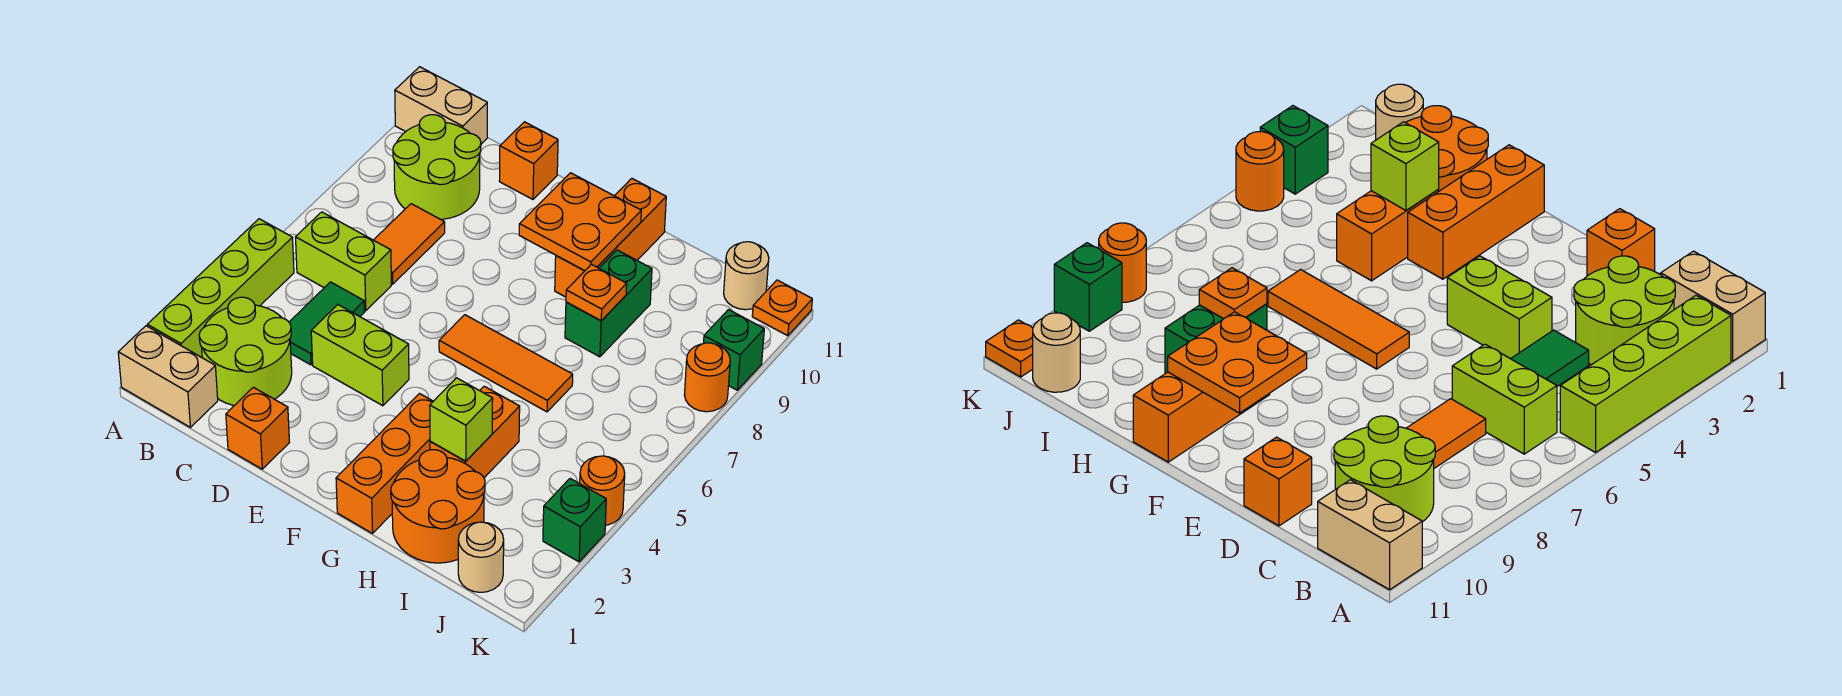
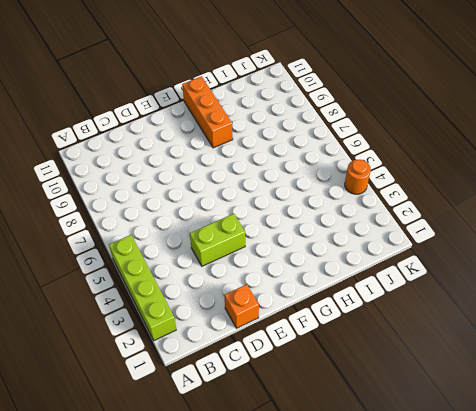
none -> tan brick A1:B1 level 1
none -> tan brick A11:B11 level 1
none -> lime round brick B2:C3 level 1

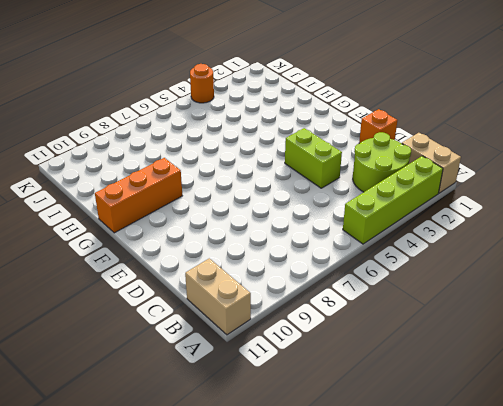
none -> lime brick B6:C6 level 1
none -> lime round brick B9:C10 level 1
none -> green tile C4:C5 level 1

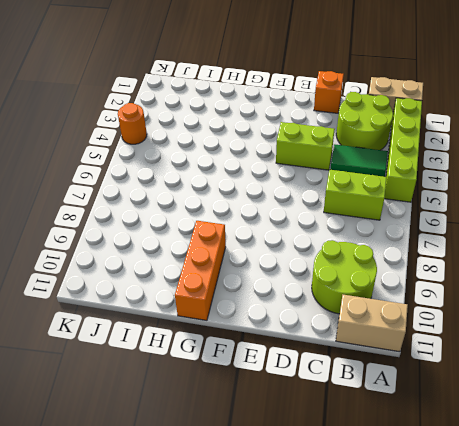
green tile B4:C4 level 1 -> green tile C4:C5 level 1
none -> orange tile C7:C8 level 1
none -> orange brick D11 level 1
none -> orange tile F6:H6 level 1

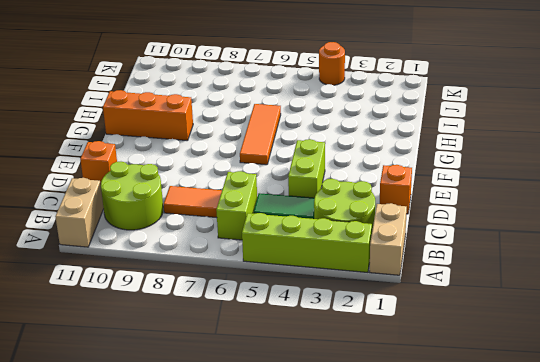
none -> orange brick G1:G3 level 1
none -> orange round brick H1:I2 level 1
none -> orange brick H3:H4 level 1

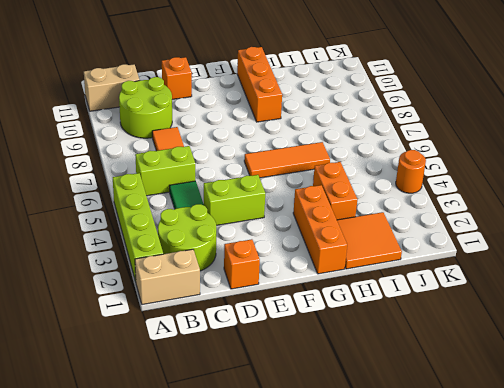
orange tile H1:I2 level 1 -> orange round brick H1:I2 level 1
none -> green brick H8:H9 level 1
none -> tan round brick J1 level 1
none -> tan round brick J11 level 1

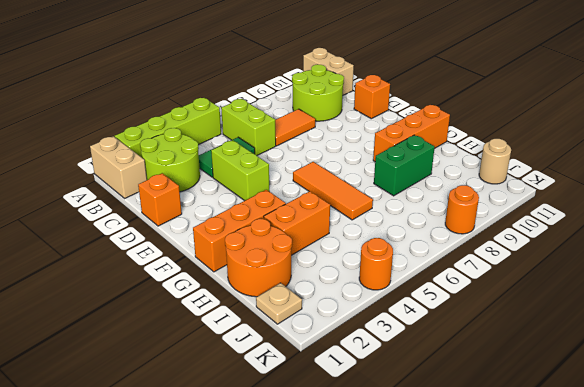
tan plate J1 level 1 -> tan round brick J1 level 1
none -> green brick K3 level 1
none -> green brick K9 level 1
none -> orange plate K11 level 1

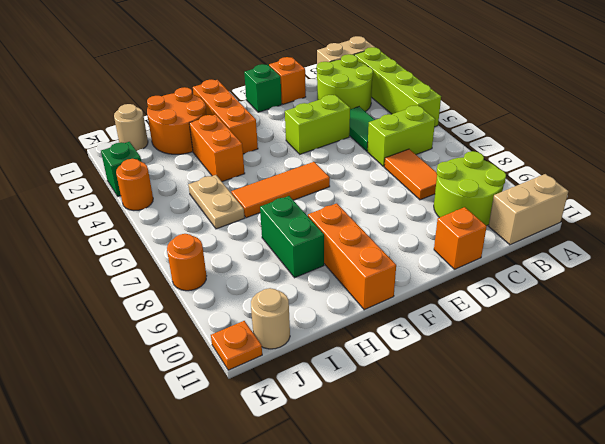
green brick E1 level 1 -> green brick K9 level 1
tan plate I5:I6 level 1 -> none
none -> orange plate F9:G10 level 2
none -> lime brick H3 level 2
none -> orange plate H8 level 2

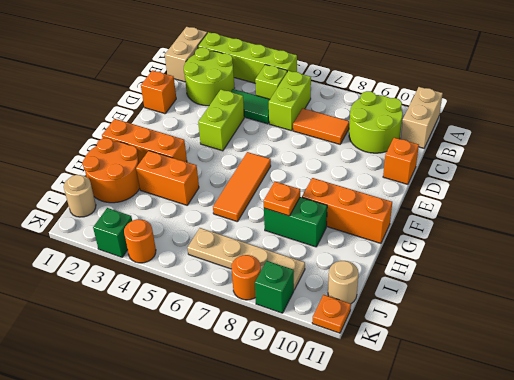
lime brick B5 level 1 -> lime brick H3 level 2
tan plate J6:J9 level 1 -> none
none -> orange plate F9:G10 level 2

